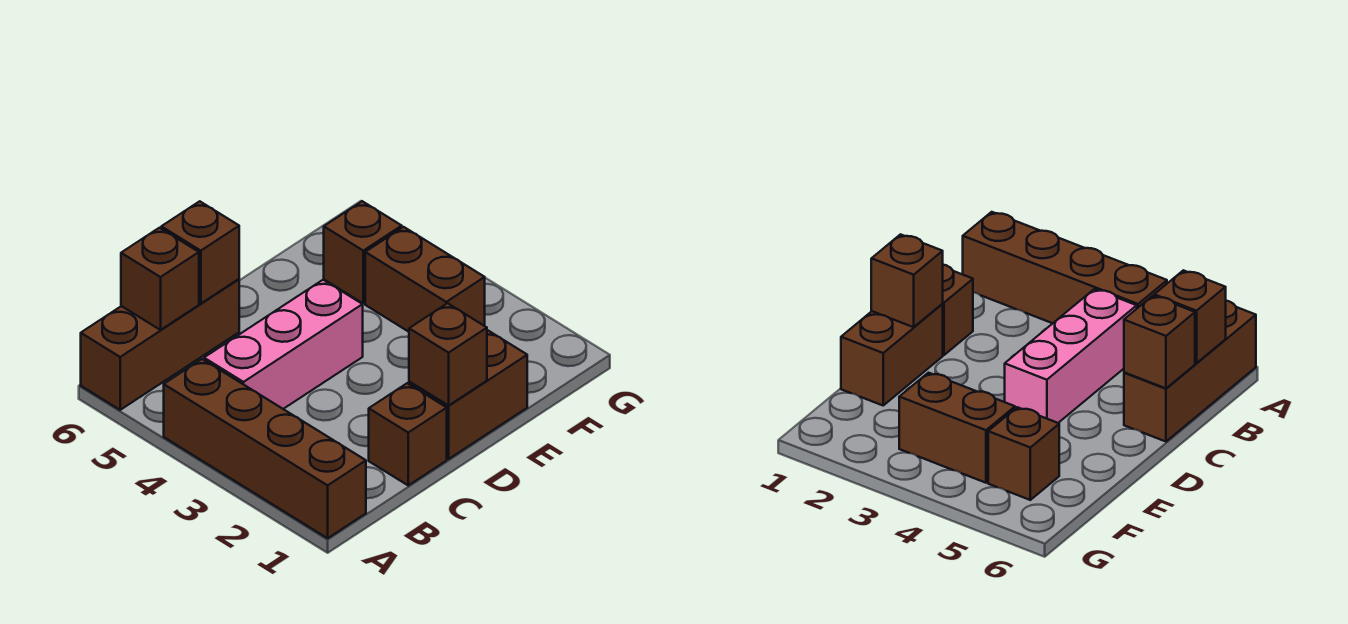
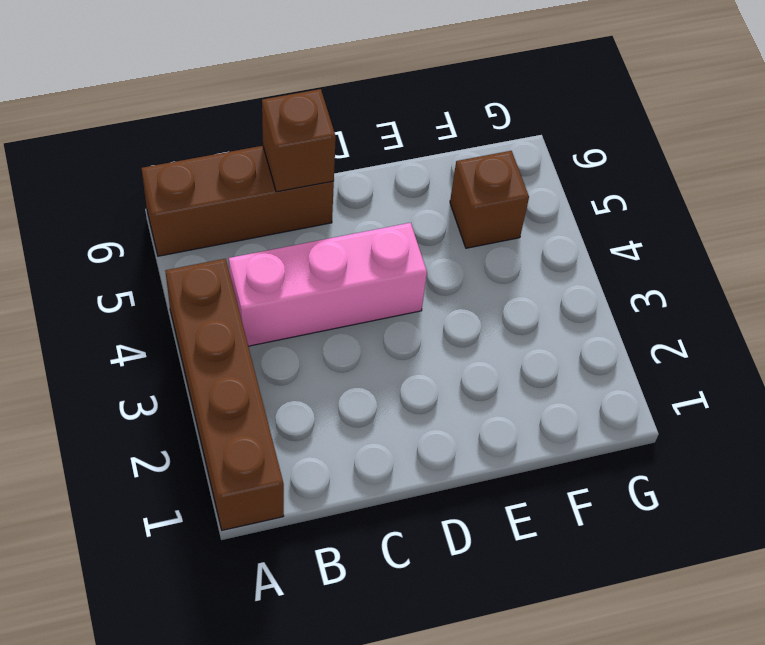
none -> brown brick C1 level 1
none -> brown brick D1:E1 level 1

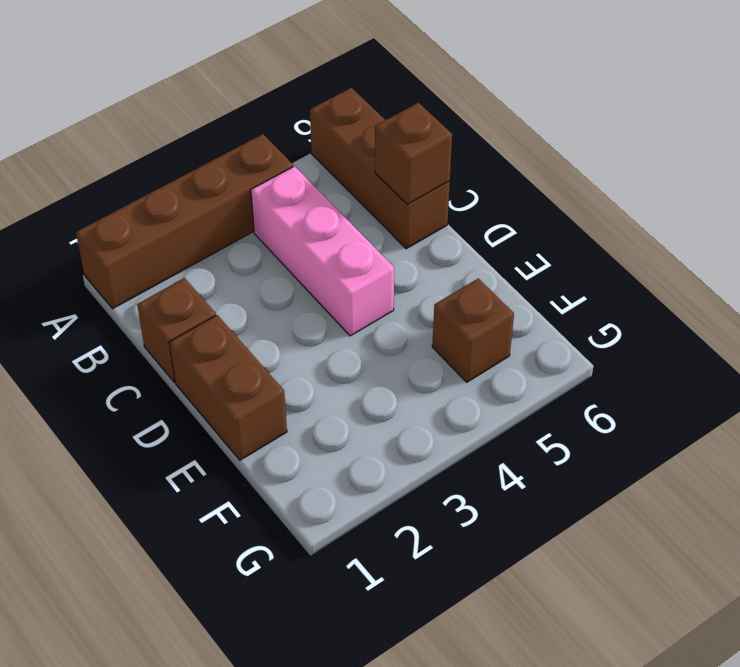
none -> brown brick F3:F4 level 1
none -> brown brick B6 level 2

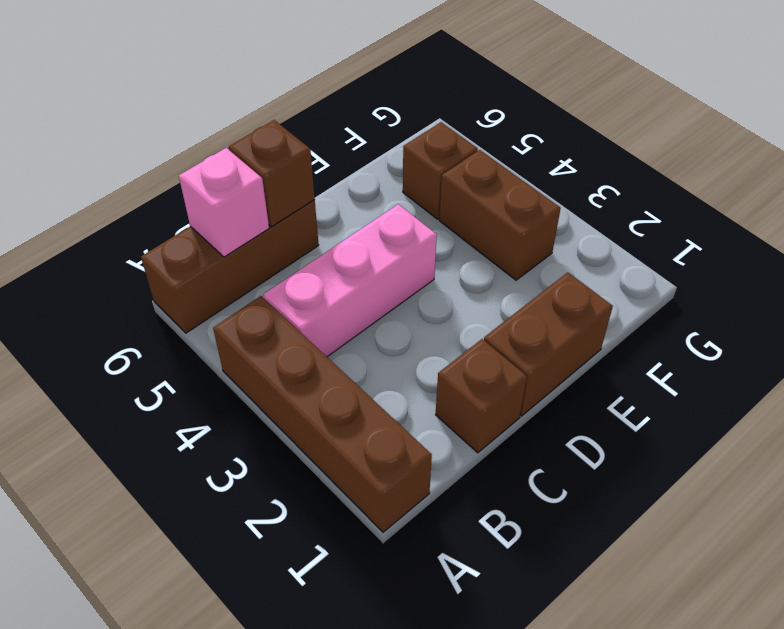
pink brick B6 level 2 -> brown brick B6 level 2
none -> brown brick D1 level 2

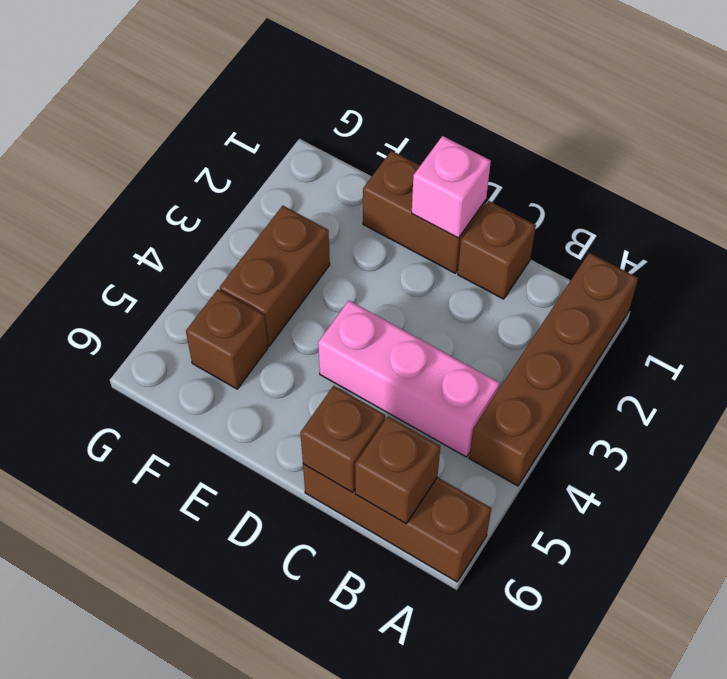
pink brick D1 level 2 -> brown brick D1 level 2

